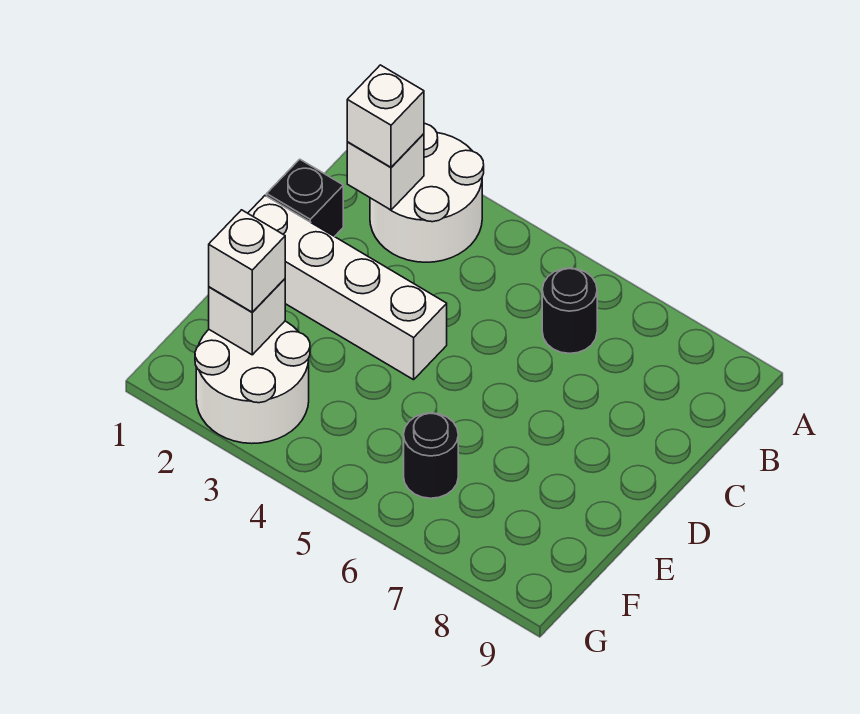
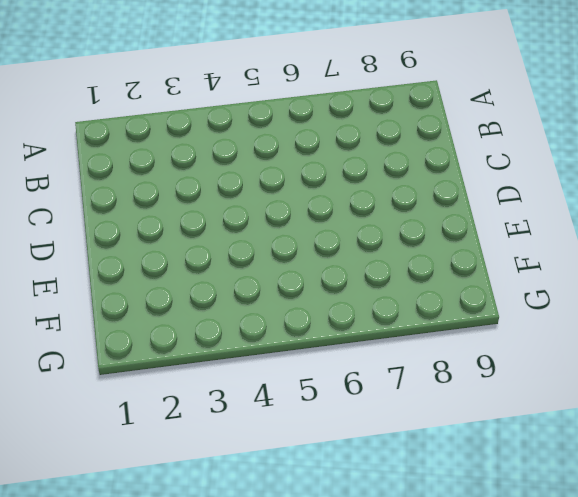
none -> white round brick A2:B3 level 1
none -> black round brick B6 level 1

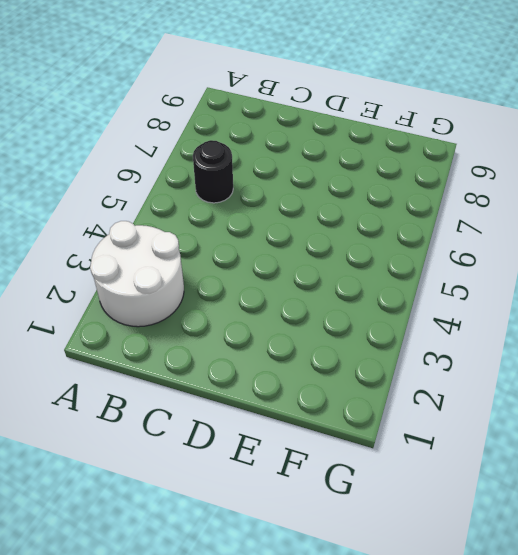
none -> black brick C1 level 1
none -> white brick D1:D4 level 1

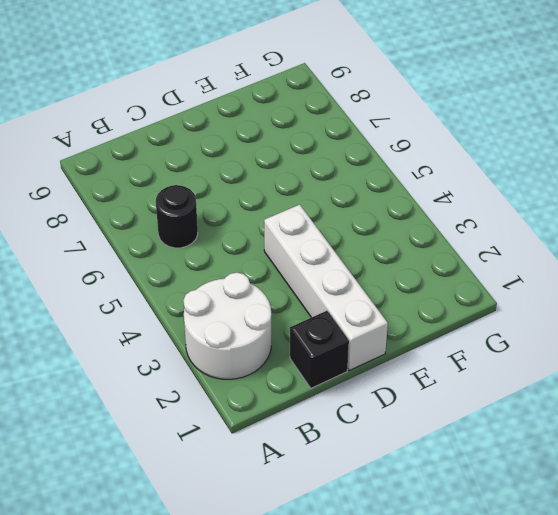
none -> white round brick F2:G3 level 1
none -> black round brick F6 level 1

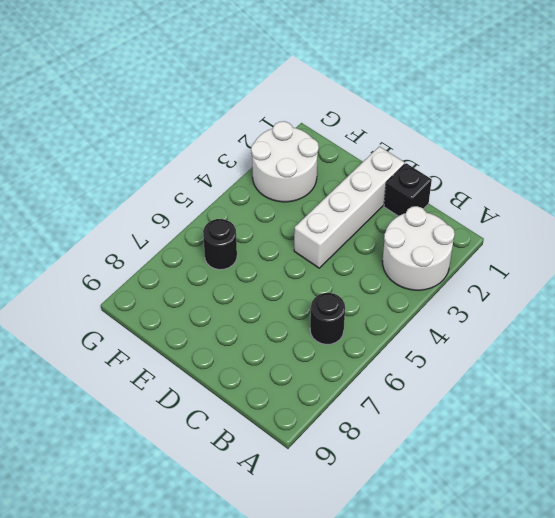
none -> white brick B2 level 2
none -> white brick F2 level 2

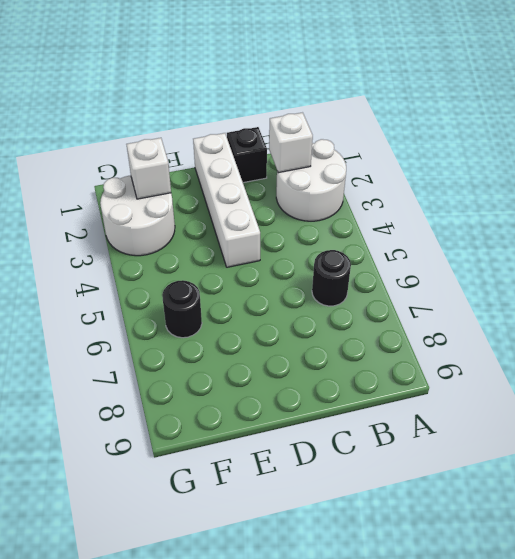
none -> white brick B2 level 3
none -> white brick F2 level 3

